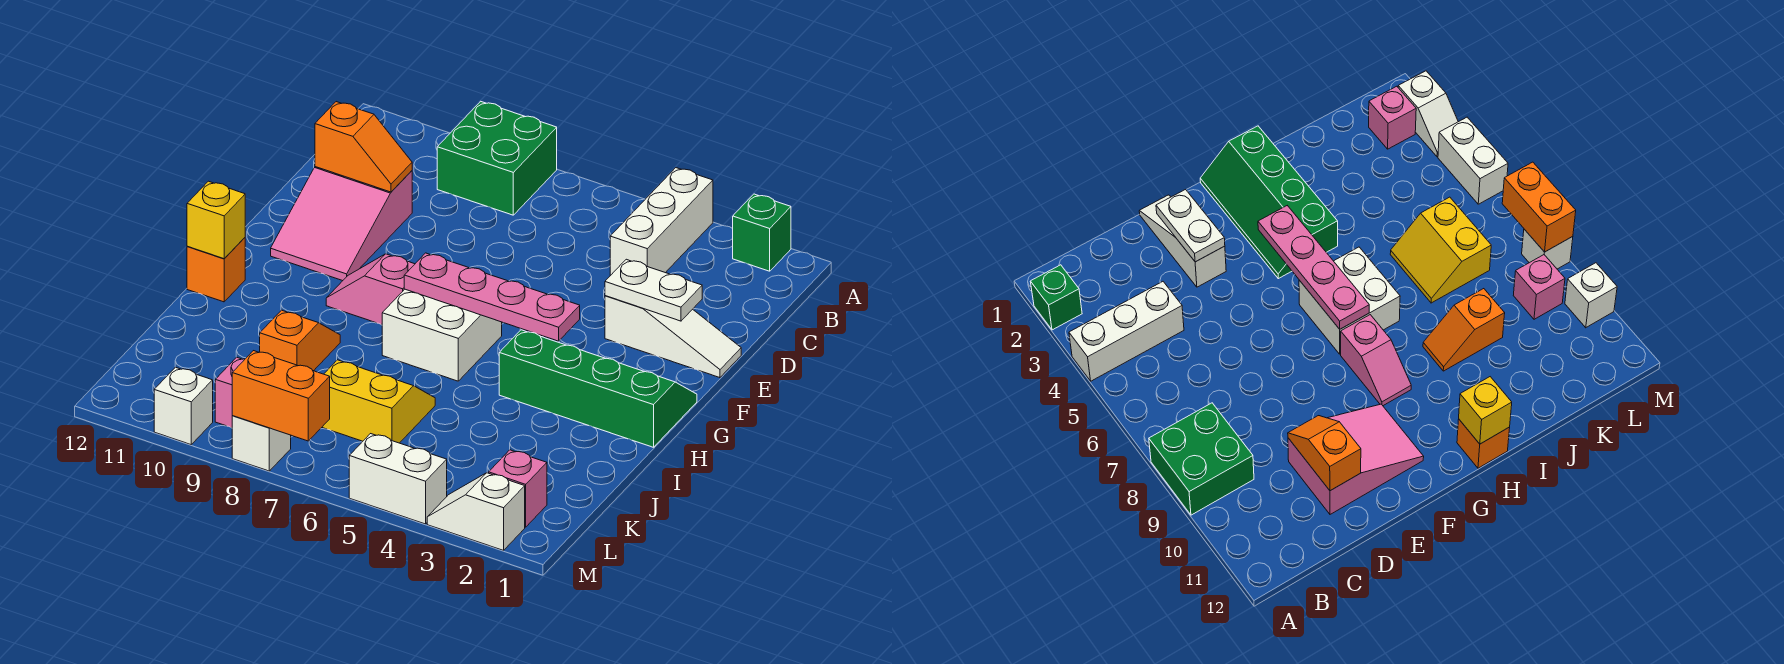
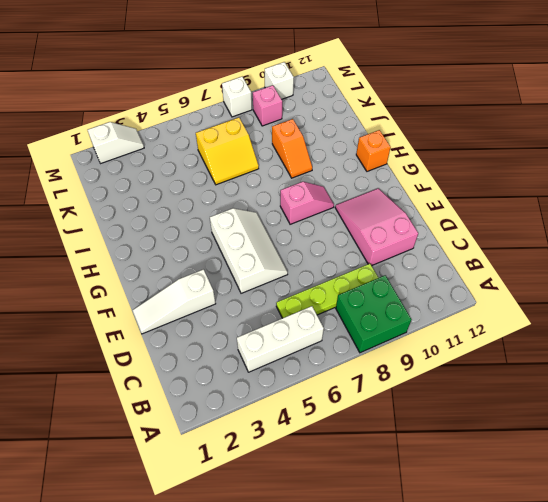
white brick B4:B6 level 1 -> white brick A4:C4 level 1
lime plate C6:C9 level 1 -> none
white slope E5:G6 level 1 top 5 -> white brick G6:H7 level 1
none -> green brick A2 level 1
none -> green slope G1:H4 level 1 top H
none -> pink brick L2 level 1

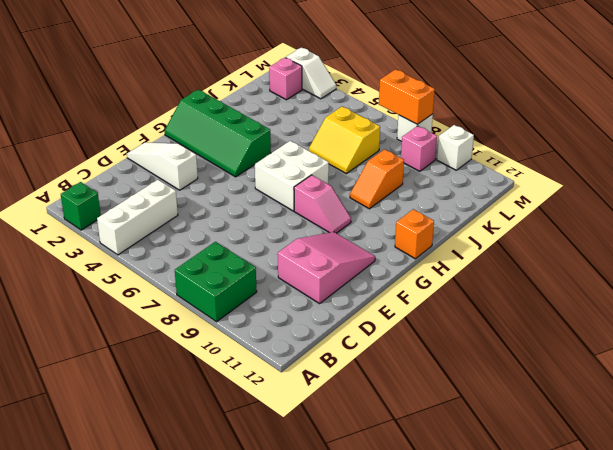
none -> white brick M4:M5 level 1
none -> orange slope D10:D11 level 2 top 11
none -> white plate E2:E3 level 2

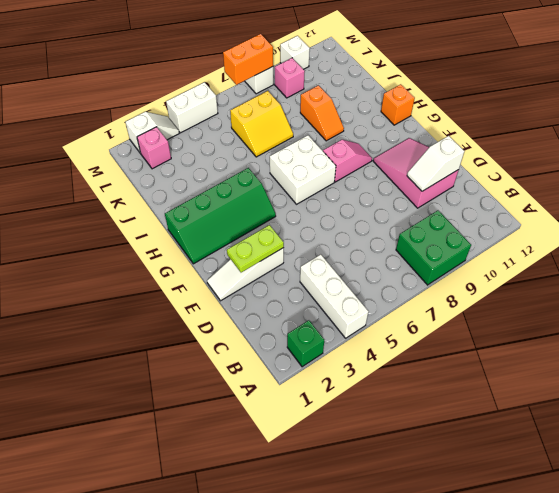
white slope D10:D11 level 2 top 11 -> orange slope D10:D11 level 2 top 11
lime plate E2:E3 level 2 -> white plate E2:E3 level 2
none -> pink plate G4:G7 level 2
none -> yellow brick H12 level 2

